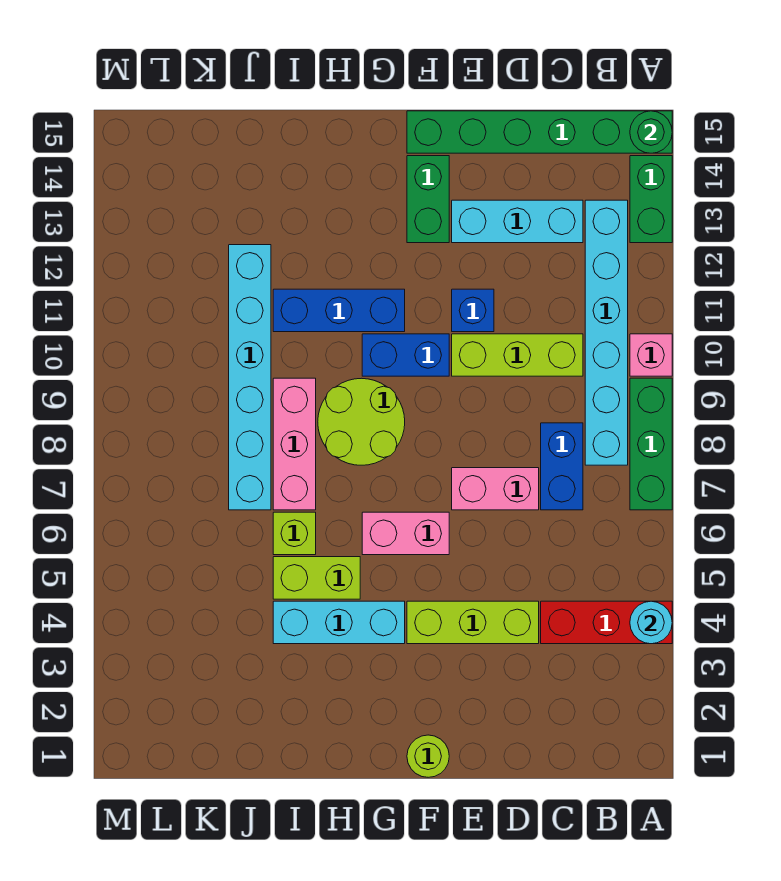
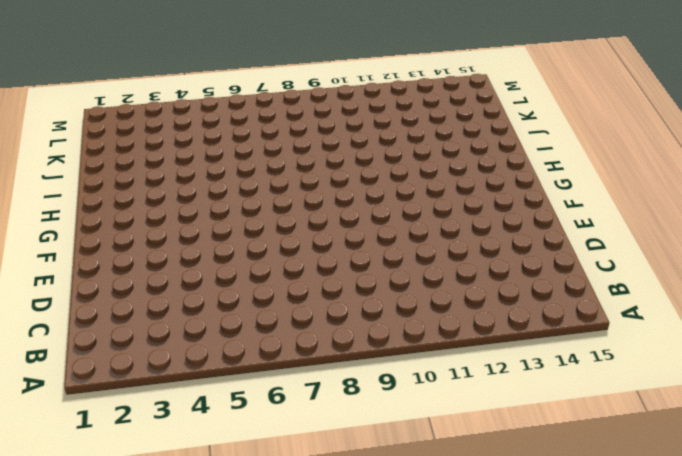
none -> red brick A4:C4 level 1
none -> green brick A7:A9 level 1
none -> pink brick A10 level 1

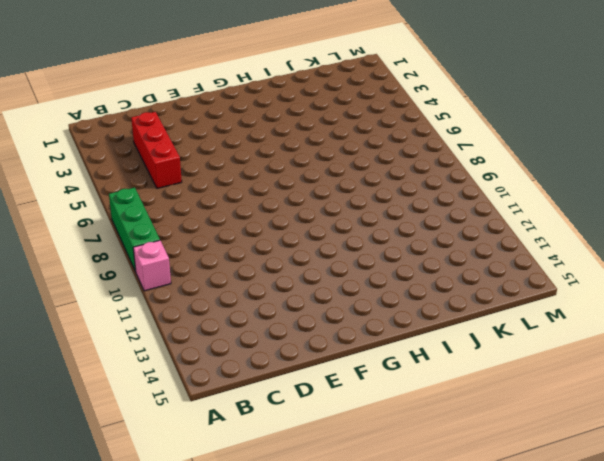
red brick C3:C5 level 1 -> red brick A4:C4 level 1
none -> green brick A13:A14 level 1
none -> green brick A15:F15 level 1
none -> cyan brick B8:B13 level 1

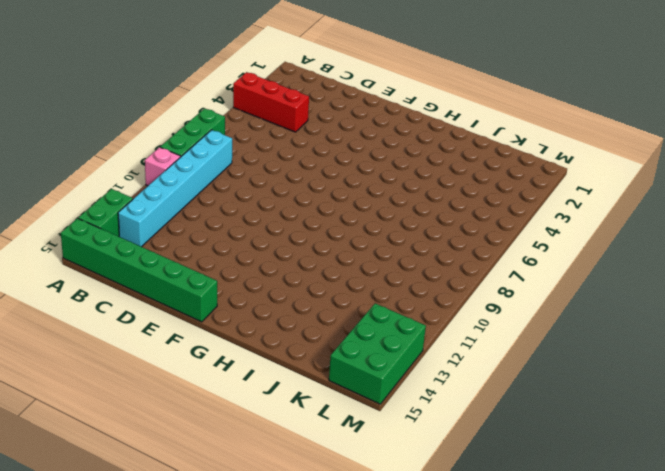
green brick L13:M15 level 1 -> none
none -> blue brick C7:C8 level 1
none -> lime brick C10:E10 level 1
none -> cyan brick C13:E13 level 1

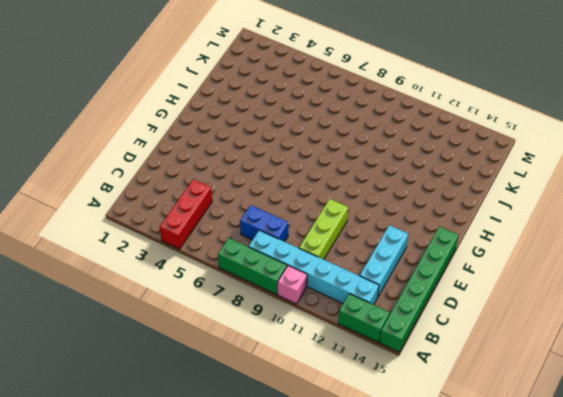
none -> lime brick D4:F4 level 1
none -> pink brick D7:E7 level 1
none -> blue brick E11 level 1

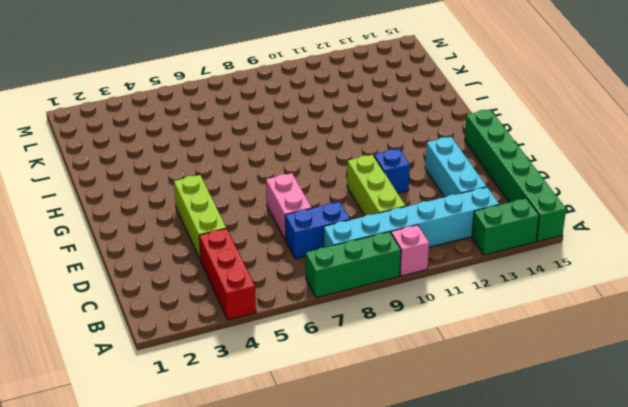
none -> lime round brick F1 level 1
none -> pink brick F6:G6 level 1
none -> blue brick F10:G10 level 1

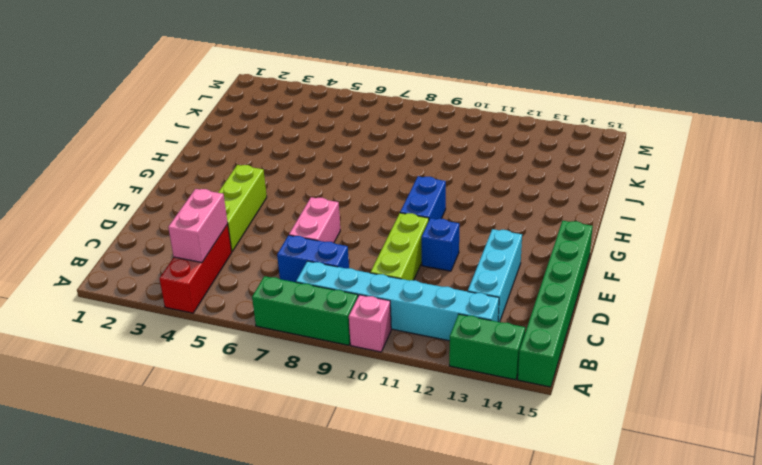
pink brick B4:C4 level 2 -> pink brick F6:G6 level 1
none -> lime round brick F1 level 1
none -> green brick F13:F14 level 1
none -> cyan brick G4:I4 level 1

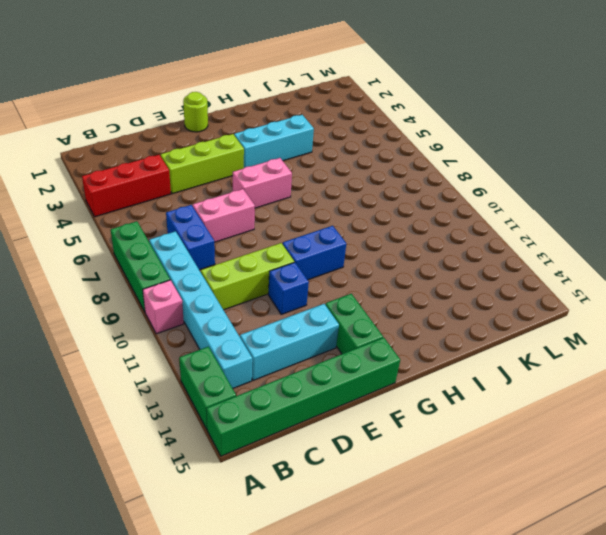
none -> lime round brick G8:H9 level 1
none -> blue brick G11:I11 level 1
none -> lime brick H5:I5 level 1

